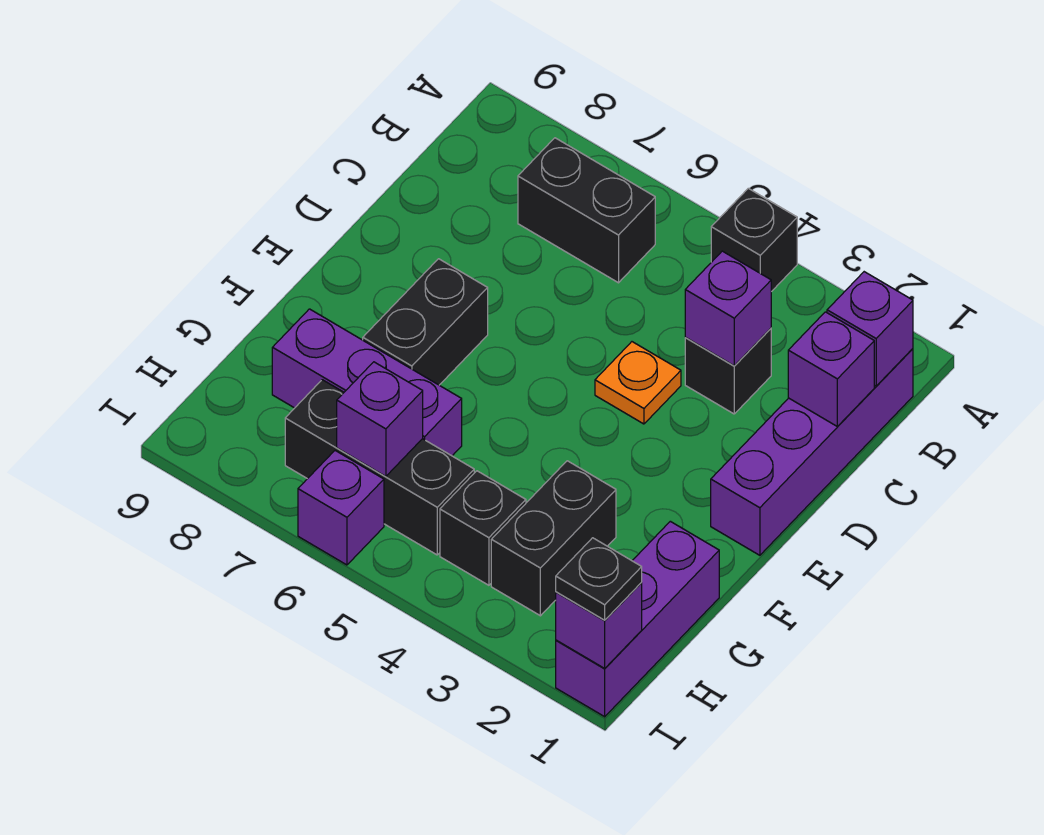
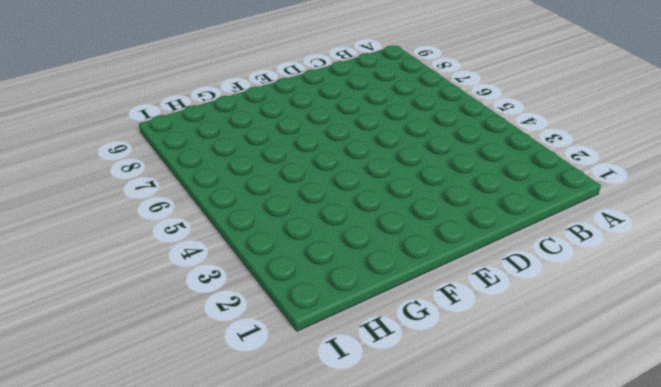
none -> black brick A4 level 1
none -> purple brick B1:E1 level 1
none -> black brick B6:B7 level 1

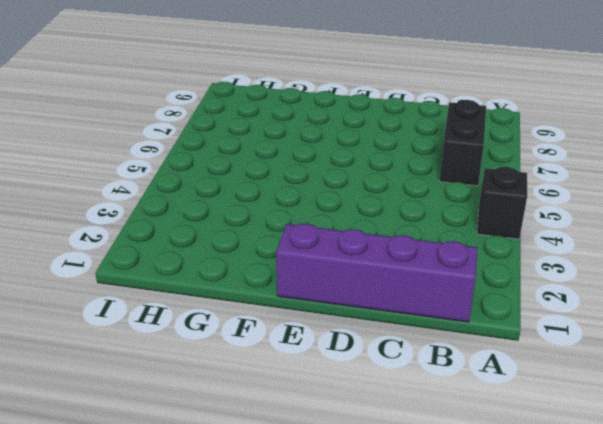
none -> black brick C3 level 1
none -> orange plate D4 level 1
none -> black brick E7:F7 level 1

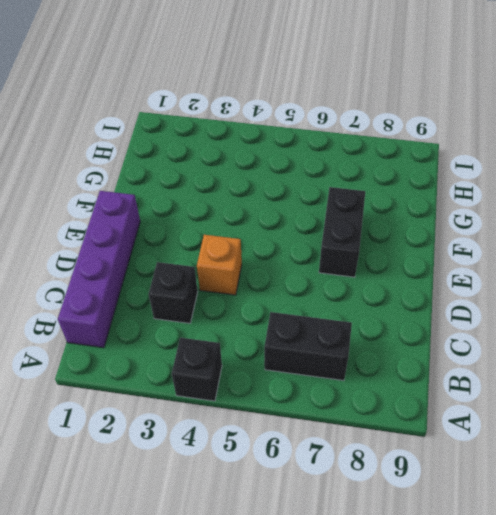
orange brick D4 level 1 -> orange plate D4 level 1
none -> purple brick G1:I1 level 1
none -> black brick G3:H3 level 1
none -> purple brick G6:G8 level 1

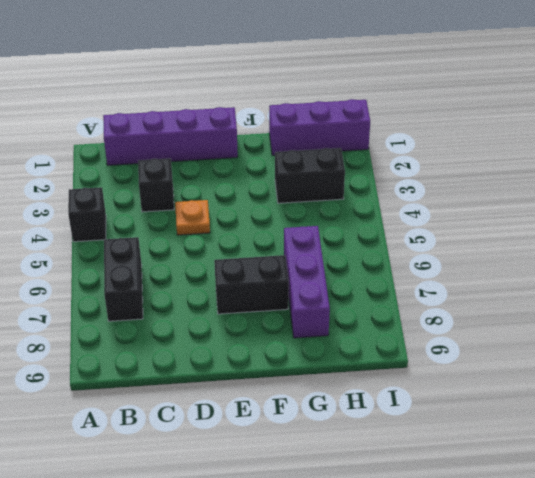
none -> black brick H4 level 1
none -> black brick H5:H7 level 1
none -> purple brick I6 level 1

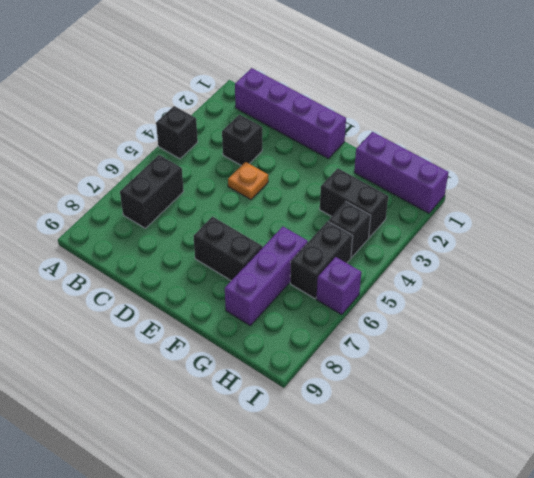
black brick H5:H6 level 1 -> black brick H5:H7 level 1
none -> purple brick B1 level 2
none -> purple brick C1 level 2
none -> purple brick C3 level 2

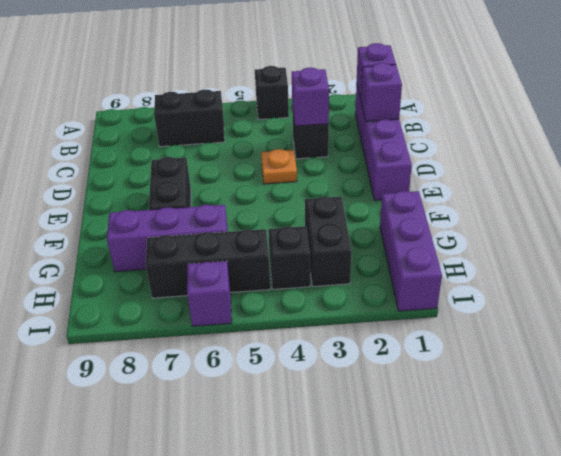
none -> purple brick H6 level 2
none -> purple brick I1 level 2
none -> black plate I1 level 3

